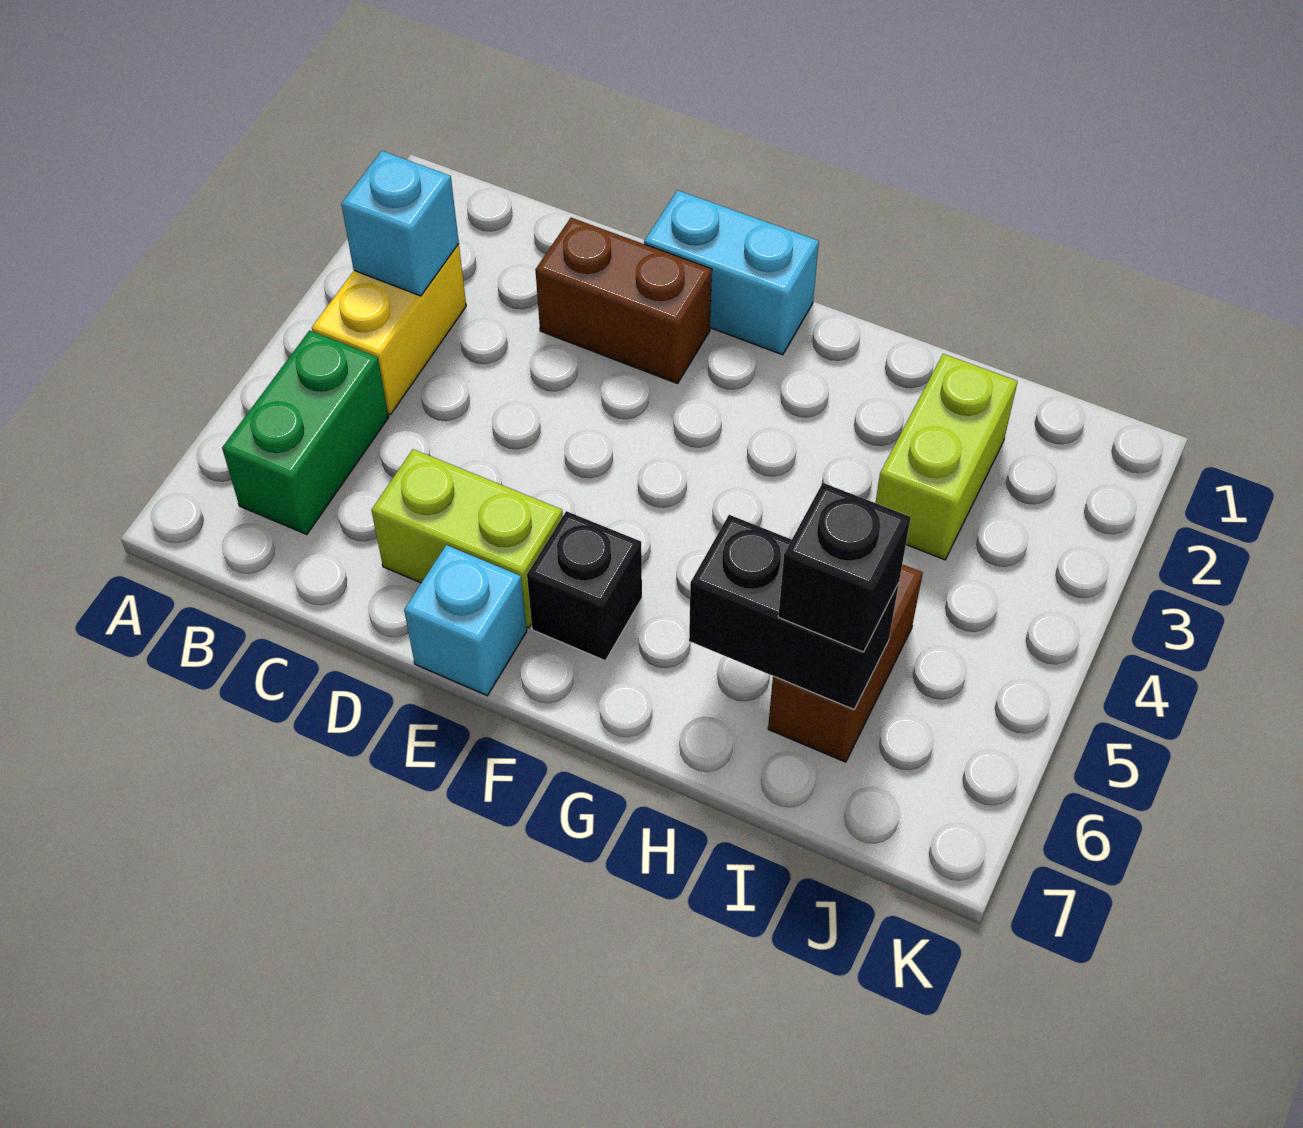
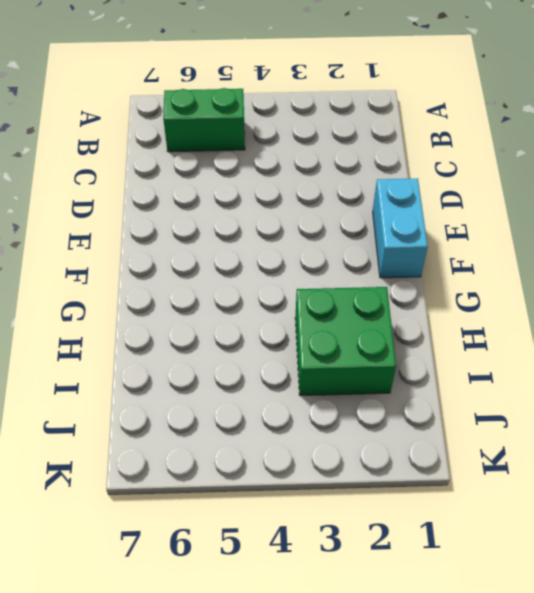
green brick H2:I3 level 1 -> lime brick I2:I3 level 1
none -> yellow brick B3:B4 level 1
none -> brown brick D2:E2 level 1
none -> lime brick D6:E6 level 1

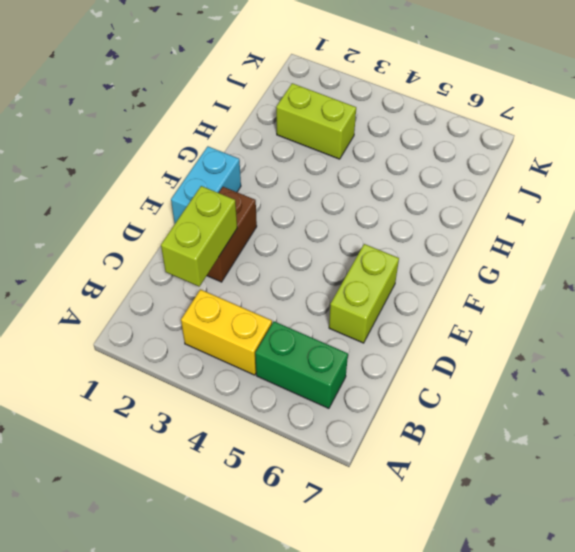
lime brick C2:D2 level 2 -> none
none -> cyan brick E7 level 1
none -> black brick F6 level 1
none -> brown brick I5:I6 level 1

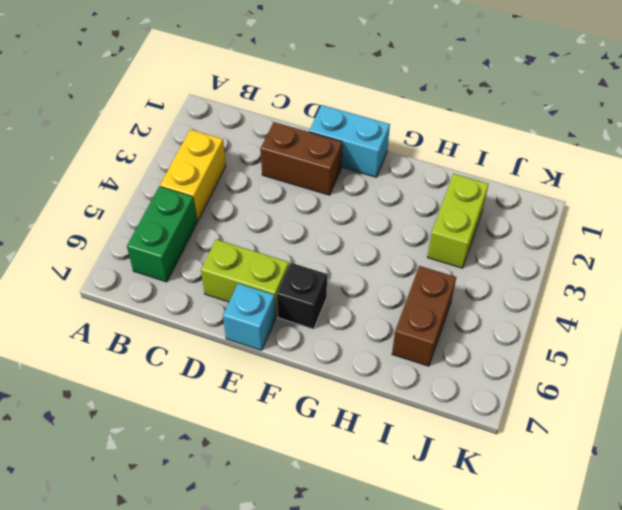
none -> cyan brick B3 level 2
none -> black brick H6:I6 level 2
none -> black brick I6 level 3

